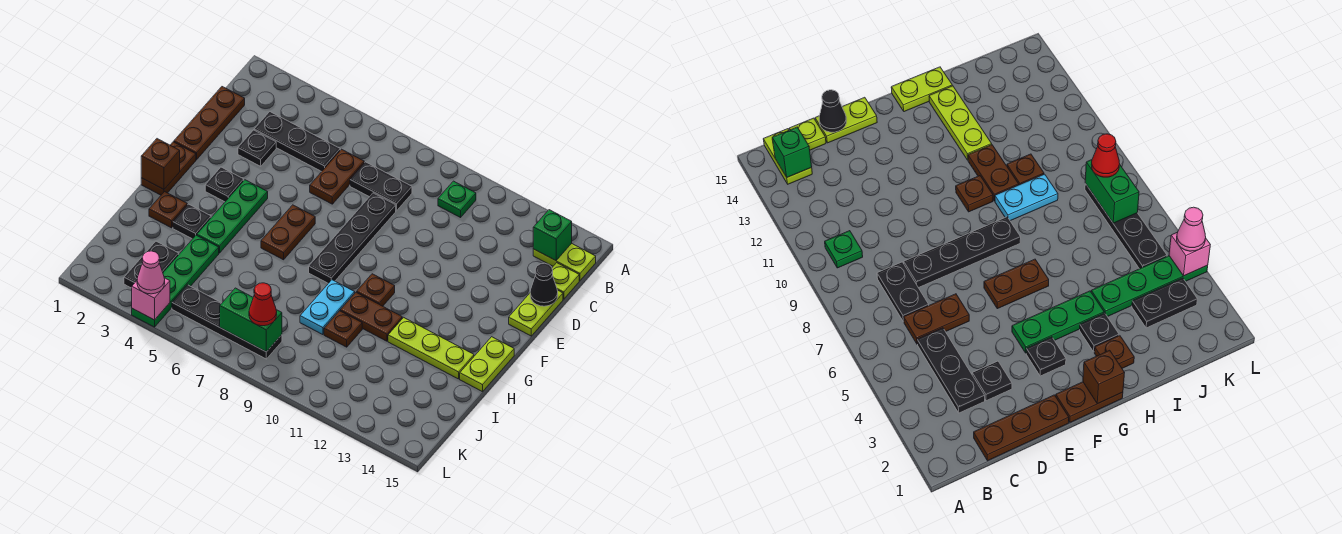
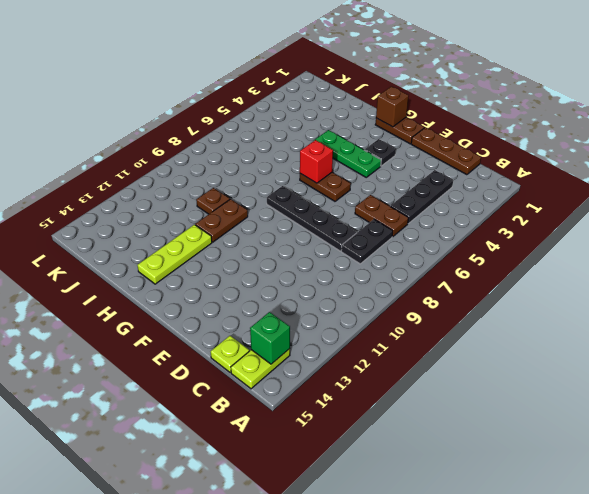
red brick G6 level 2 -> none
none -> green plate B10 level 1
none -> black plate D3 level 1
none -> lime plate D15:E15 level 1
none -> brown plate G10 level 1

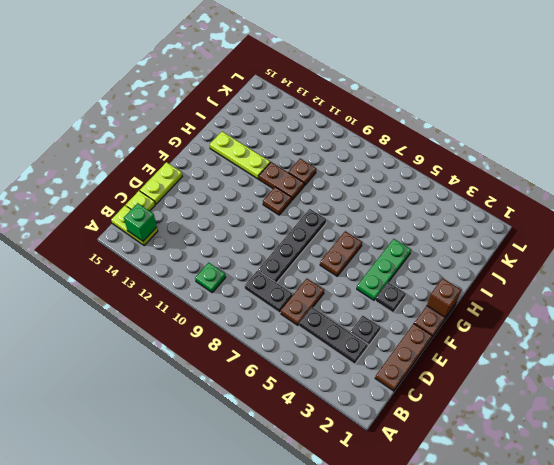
none -> lime plate G15:H15 level 1
none -> brown plate H2 level 1
none -> black plate H3 level 1
none -> cyan plate H9:I9 level 1

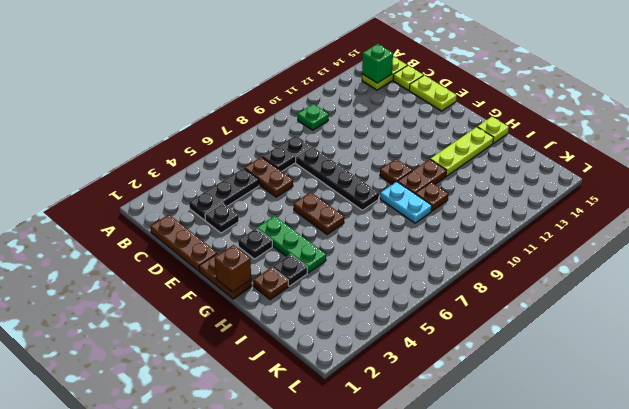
lime plate H15 level 1 -> lime plate G15:H15 level 1
none -> green plate I4:L4 level 1
none -> black plate J3:K3 level 1
none -> black plate K5:K8 level 1
none -> black cone D15 level 2

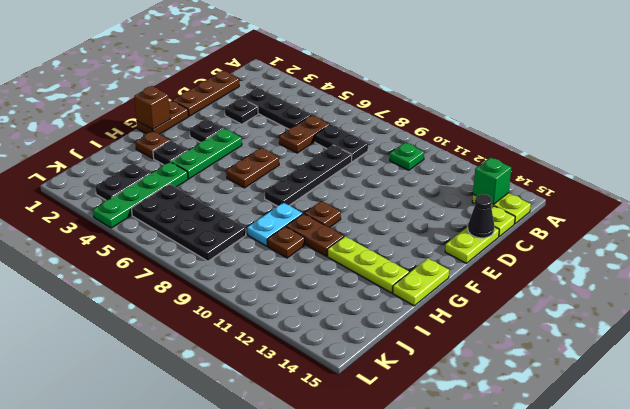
black plate J5:K8 level 1 -> black plate K5:K8 level 1
none -> green brick K7:K8 level 2
none -> pink brick L4 level 2
none -> red cone K8 level 3
none -> pink cone L4 level 3

